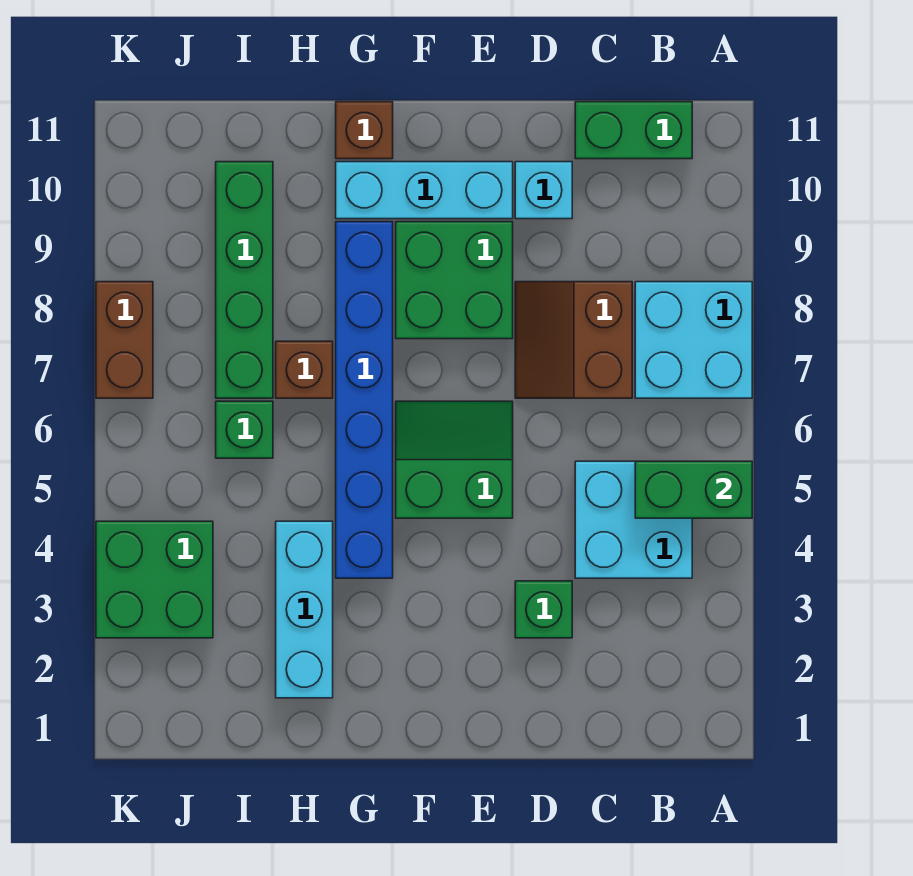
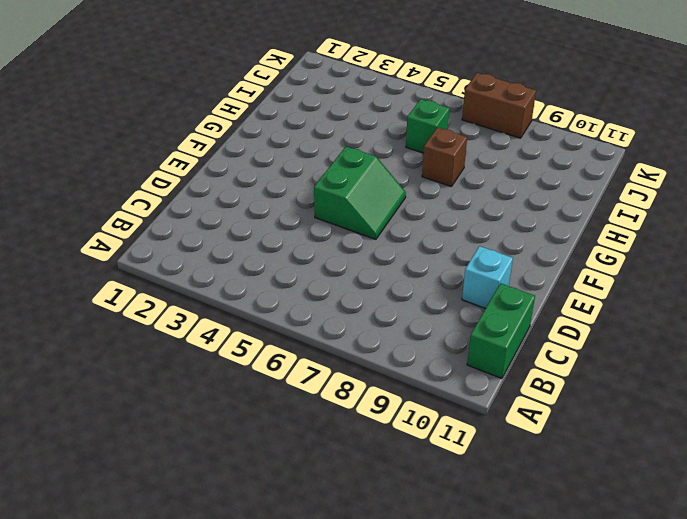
none -> cyan brick A7:B8 level 1
none -> cyan brick B4:C5 level 1
none -> brown slope C7:D8 level 1 top C

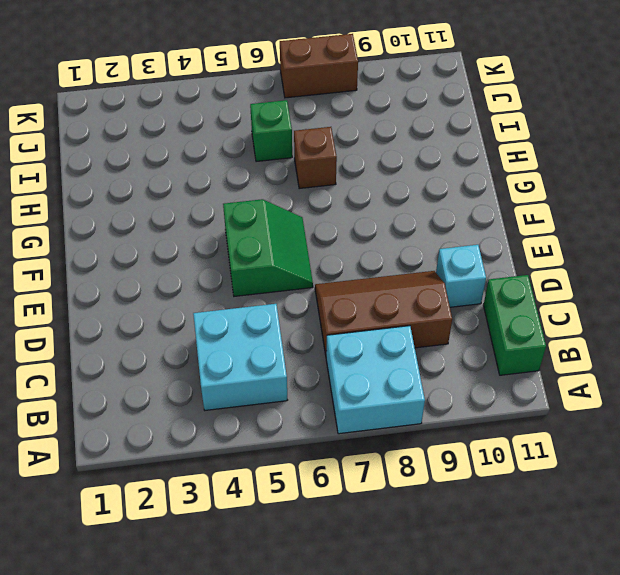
brown slope C7:D9 level 1 top C -> brown slope C7:D8 level 1 top C
none -> green brick D3 level 1
none -> green brick E8:F9 level 1
none -> cyan brick E10:G10 level 1

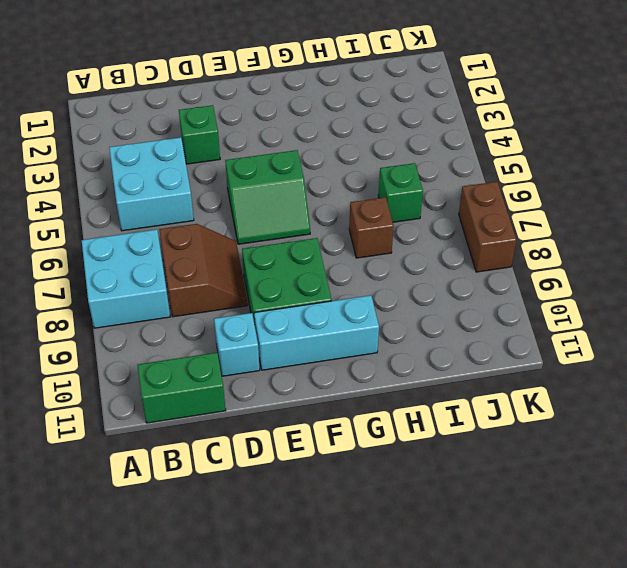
none -> blue brick G4:G9 level 1
none -> brown brick G11 level 1
none -> cyan brick H2:H4 level 1

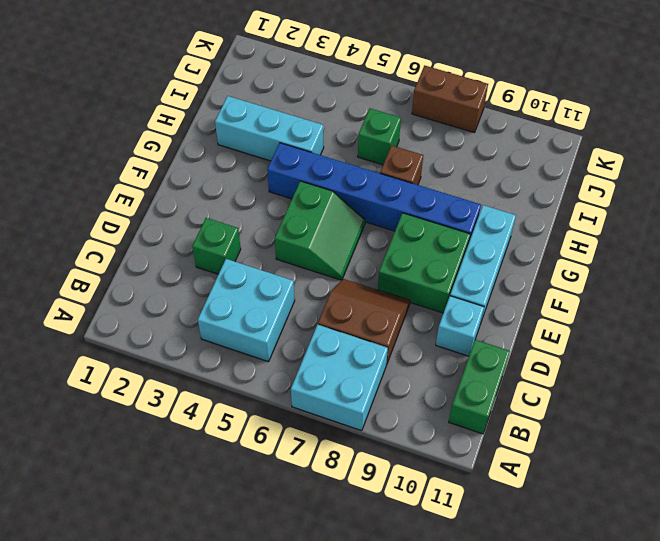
none -> brown brick G11 level 1
none -> green brick I7:I10 level 1
none -> green brick J3:K4 level 1

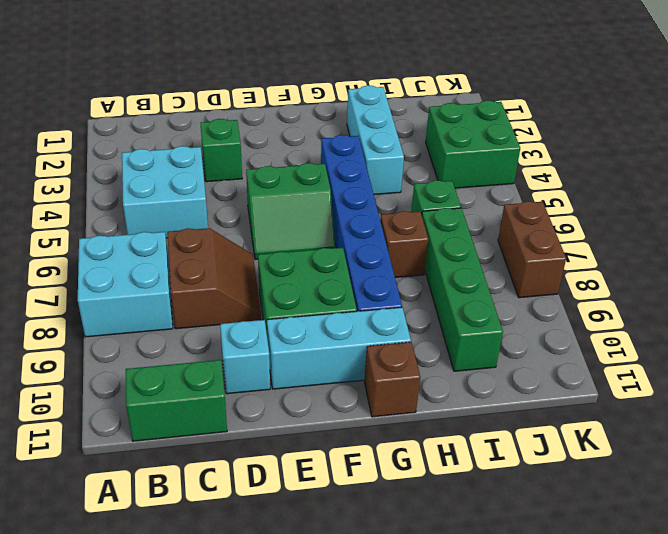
none -> green brick A5:B5 level 2

